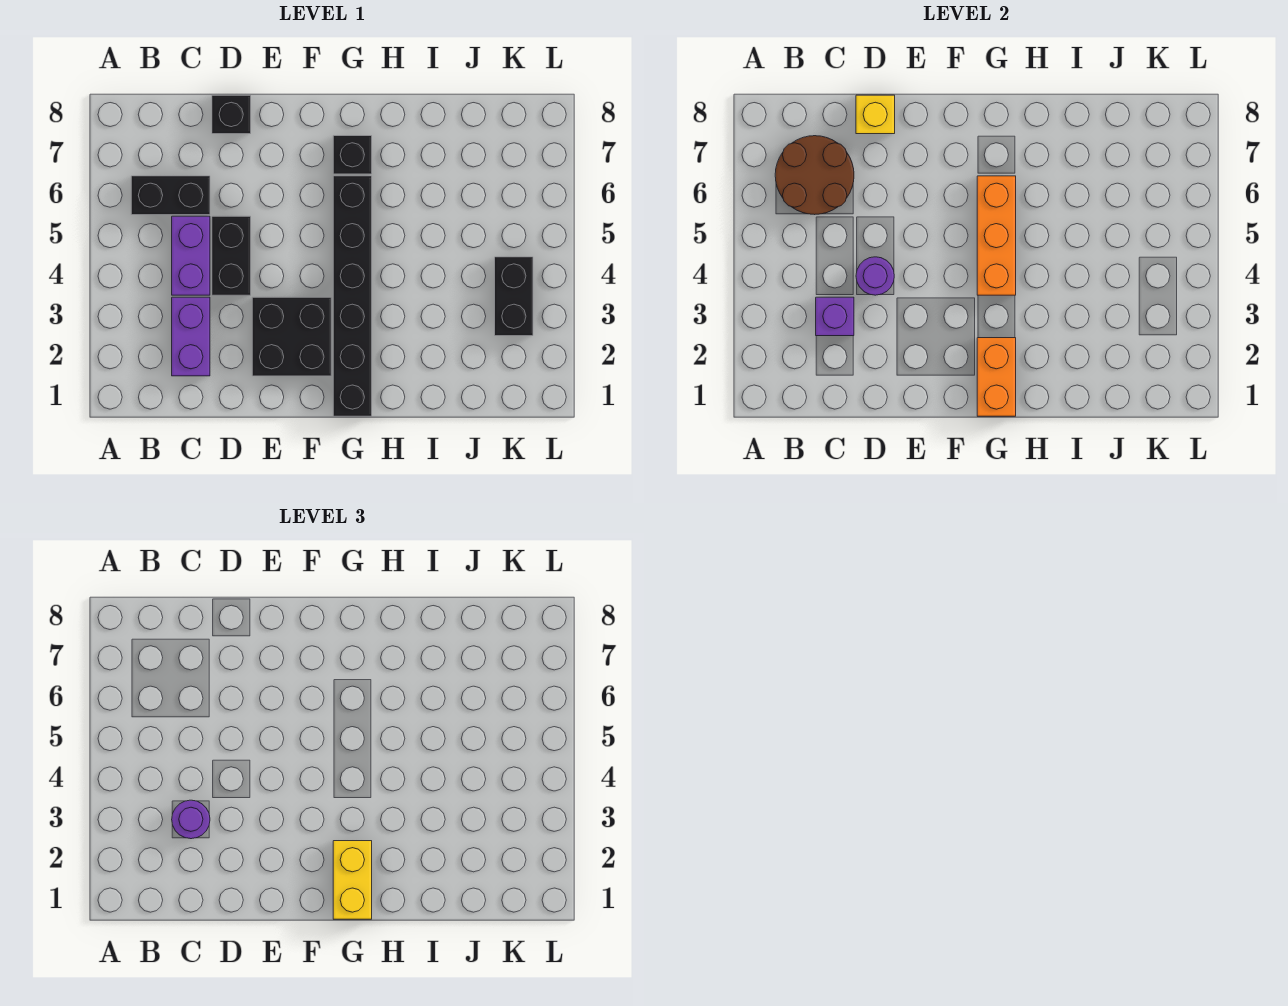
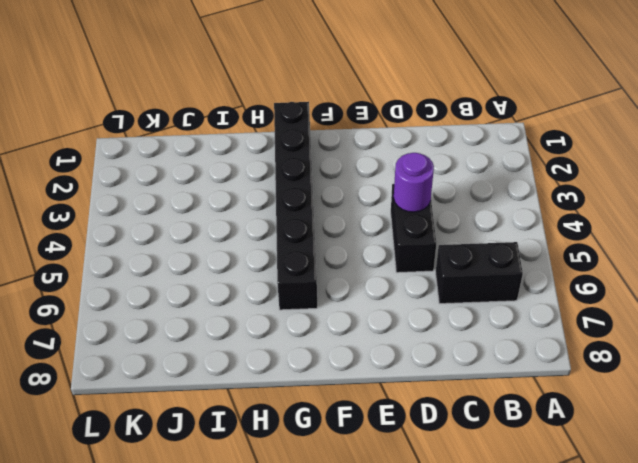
none -> purple brick C2:C3 level 1
none -> purple brick C4:C5 level 1
none -> black brick D8 level 1

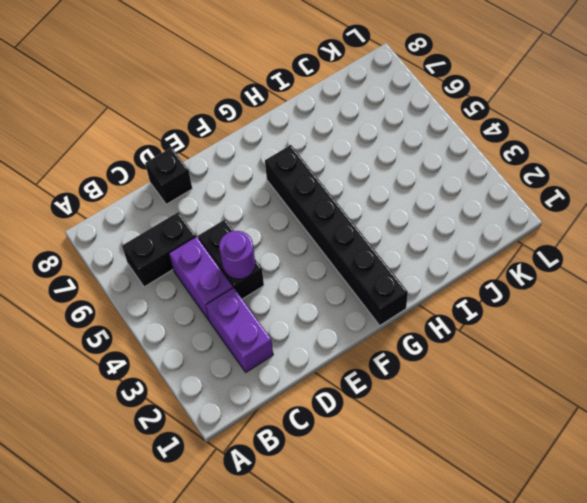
none -> black brick E2:F3 level 1
none -> black brick G7 level 1
none -> black brick K3:K4 level 1

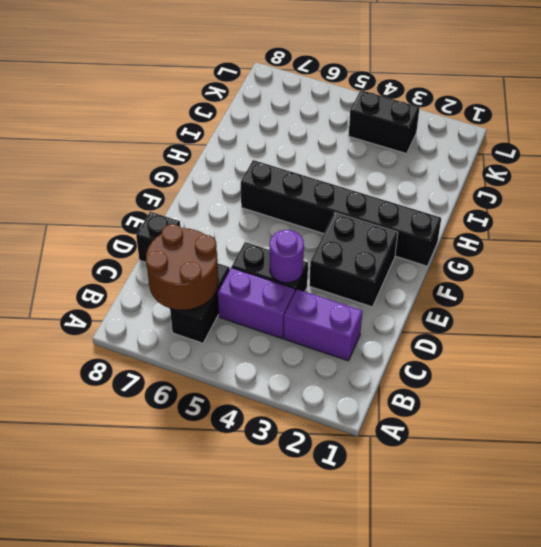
none -> black brick G7 level 1
none -> purple brick C3 level 2
none -> yellow brick D8 level 2

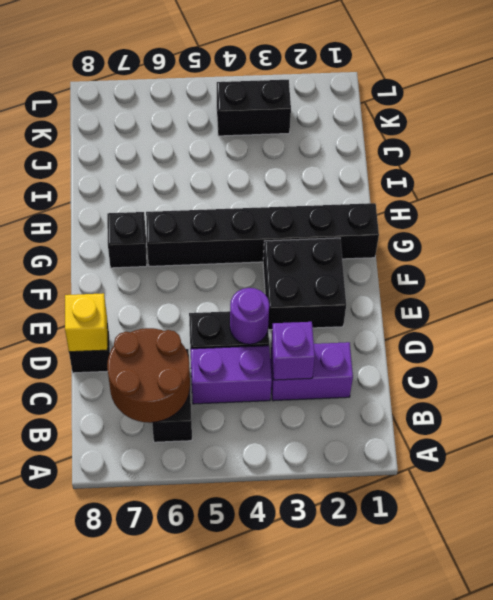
none -> orange brick G1:G2 level 2
none -> orange brick G4:G6 level 2
none -> purple round brick C3 level 3

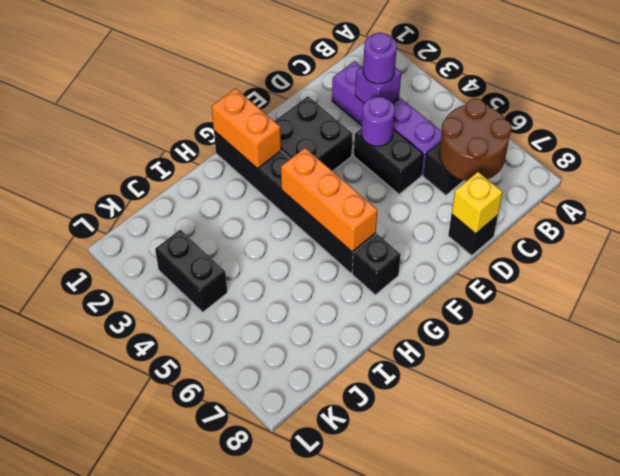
none -> yellow brick G1:G2 level 3

